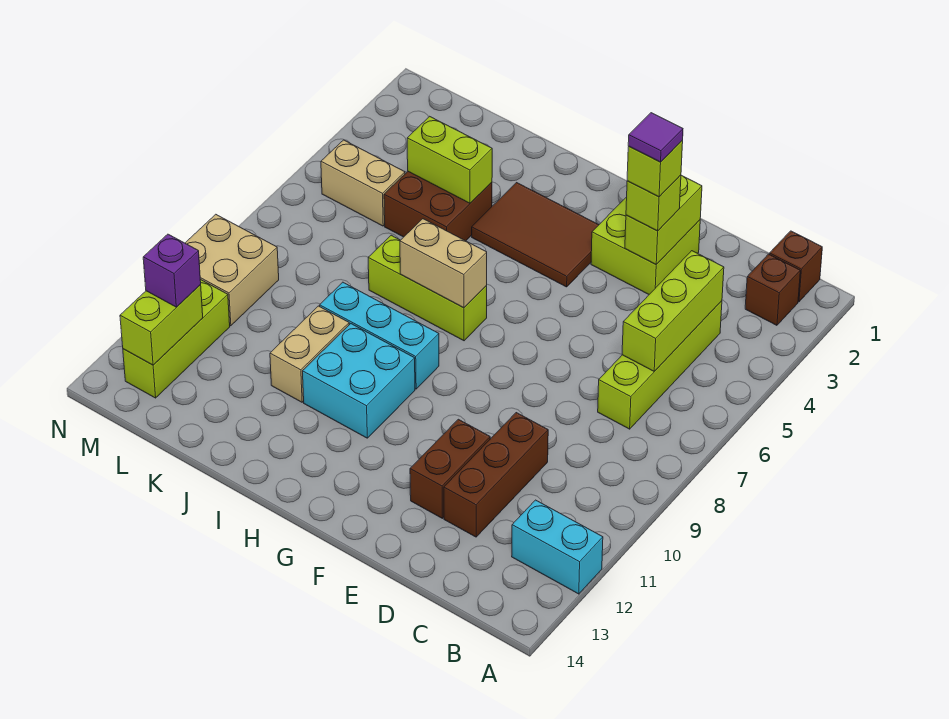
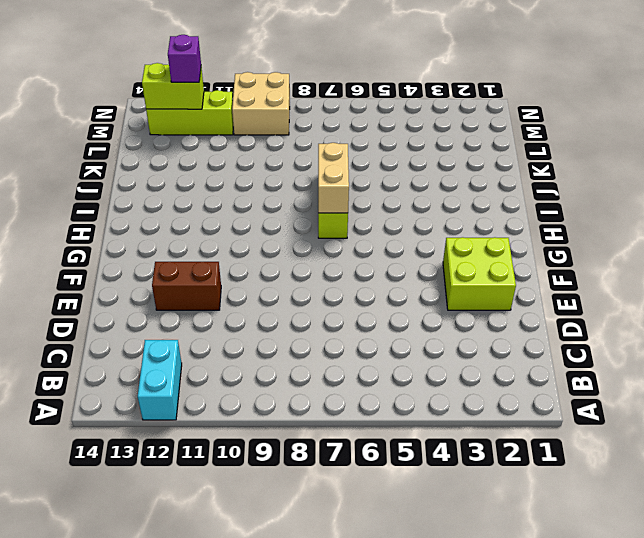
none -> brown brick B1 level 1
none -> brown brick B2 level 1
none -> lime brick C4:C7 level 1

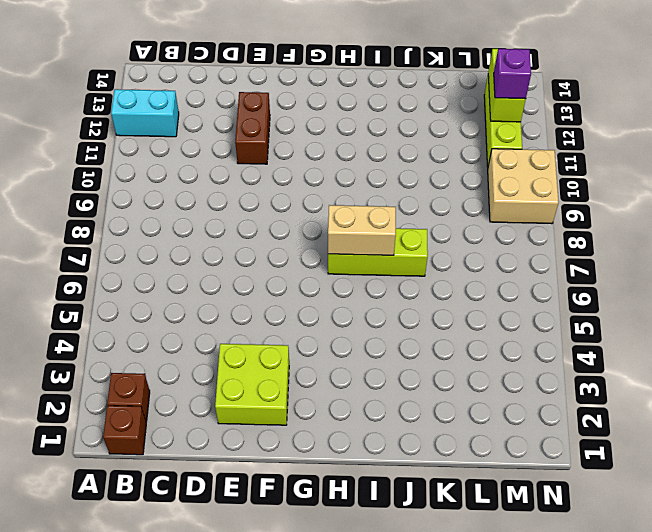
none -> lime brick C4:C7 level 1
none -> brown brick D10:D12 level 1
none -> brown tile G3:I4 level 1

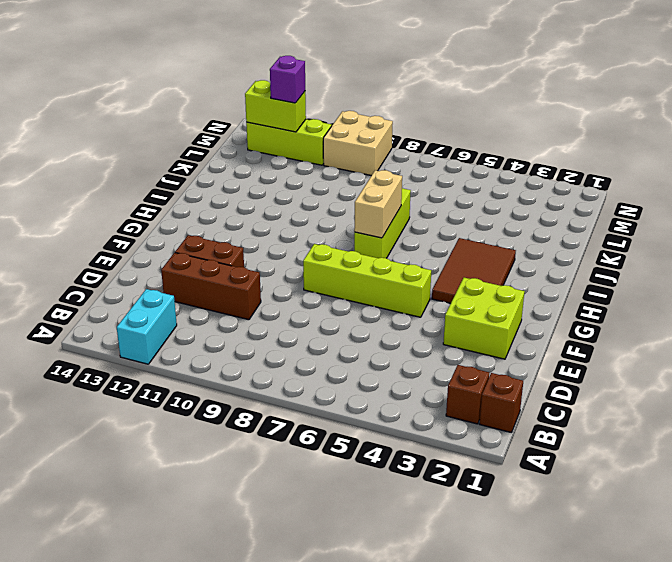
lime brick F5:F8 level 1 -> lime brick C4:C7 level 1
none -> cyan brick H9:J9 level 1
none -> cyan brick H10:I11 level 1
none -> brown brick J4:K5 level 1

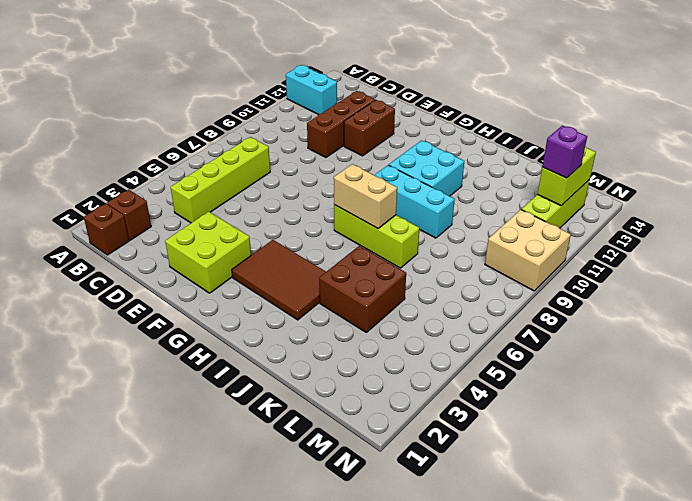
none -> tan brick J10:J11 level 1
none -> tan brick L5:M5 level 1
none -> lime brick C4:C6 level 2

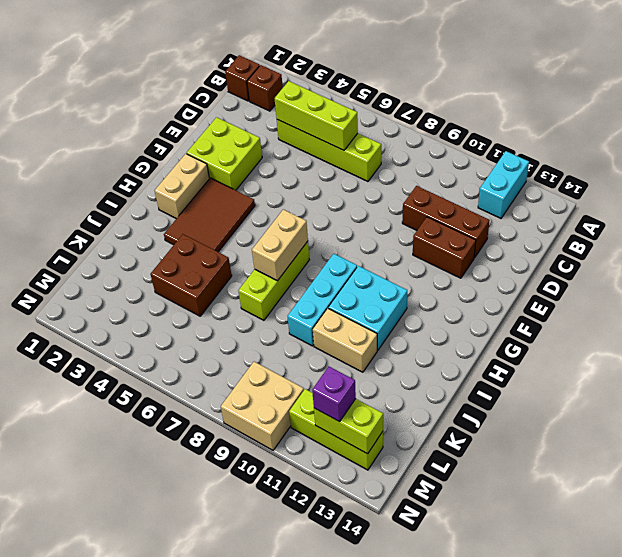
tan brick G2:H2 level 1 -> tan brick L5:M5 level 1
none -> lime brick E2:E3 level 2
none -> lime brick J4:K4 level 2
none -> lime brick E3 level 3

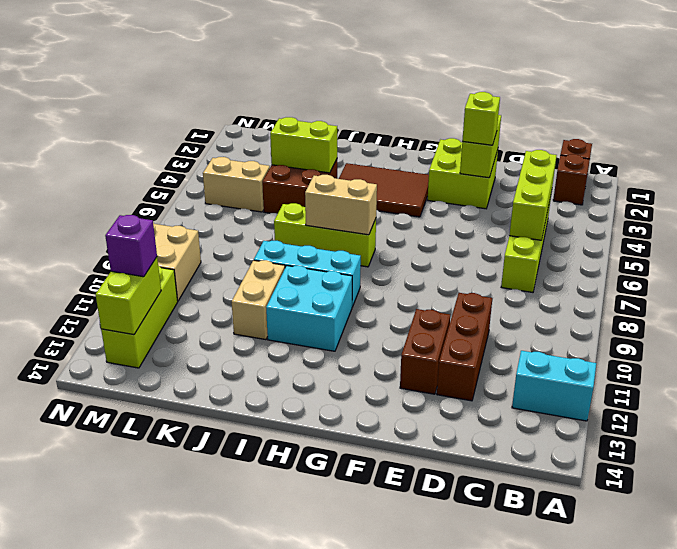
none -> lime brick E3 level 4
none -> purple tile E3 level 5

